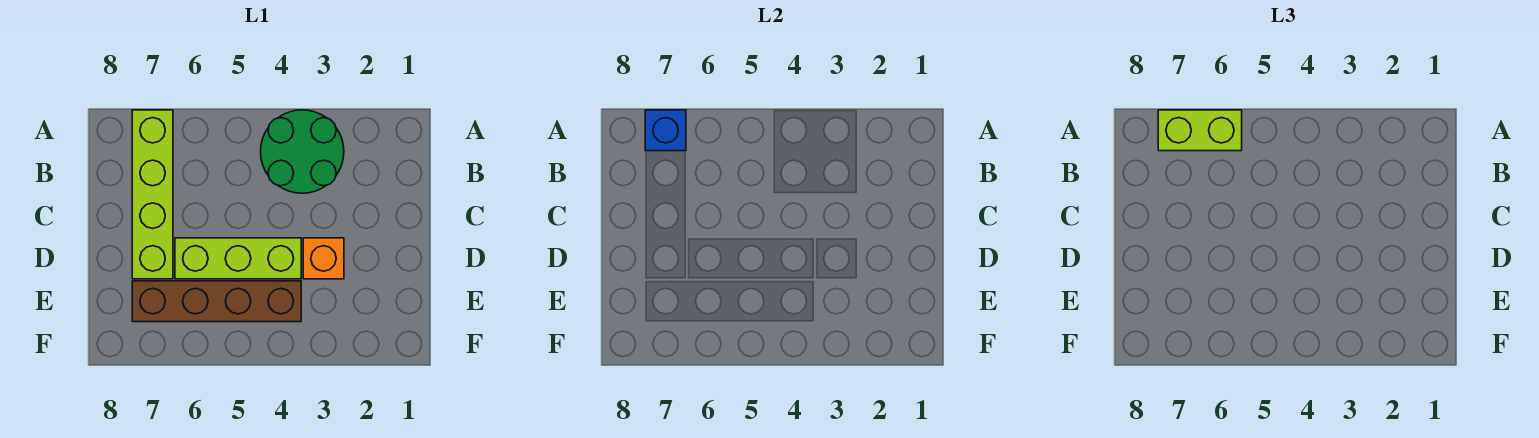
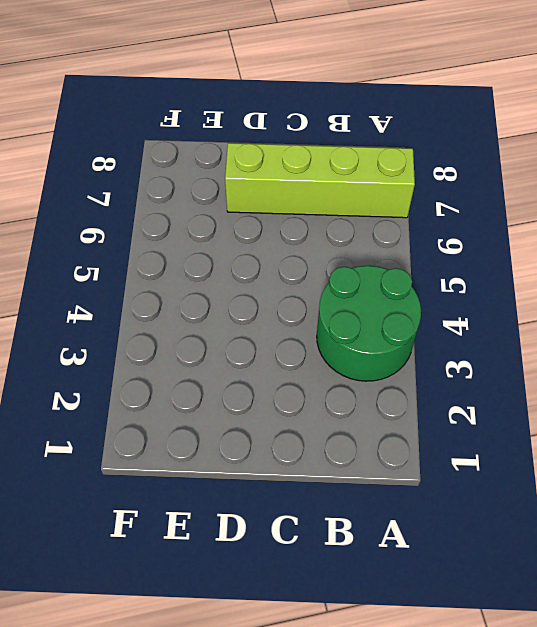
none -> orange brick D3 level 1
none -> lime brick D4:D6 level 1

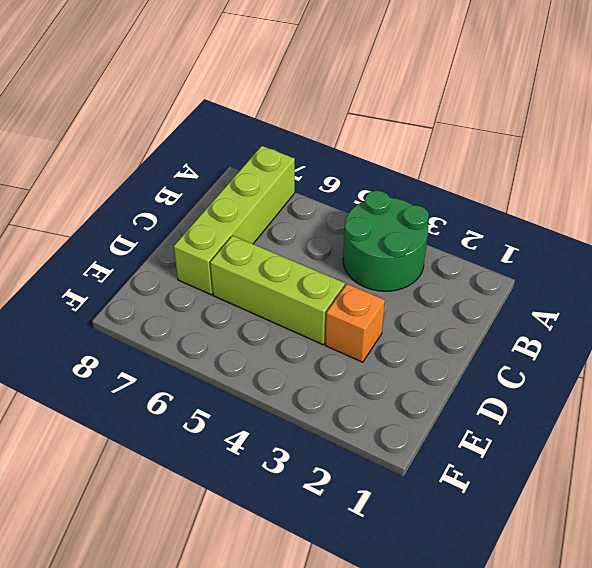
none -> brown brick E4:E7 level 1
none -> blue brick A7 level 2

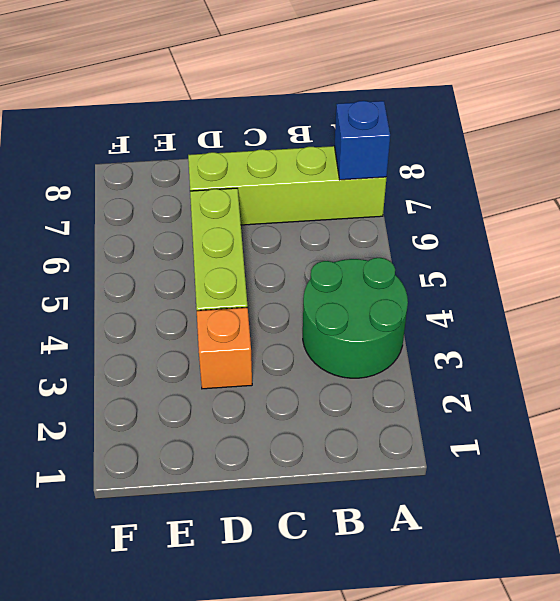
none -> brown brick E4:E7 level 1
none -> lime brick A6:A7 level 3

